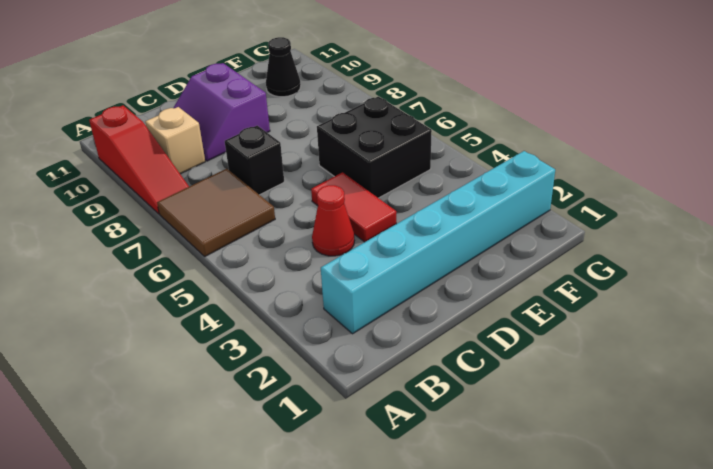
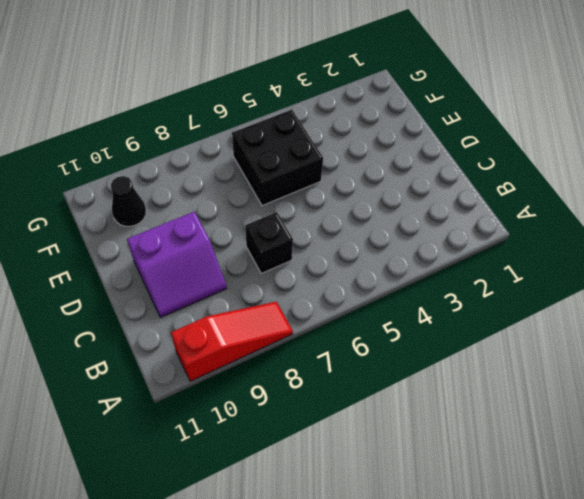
none -> brown tile A6:B7 level 1
none -> cyan brick B2:G2 level 1

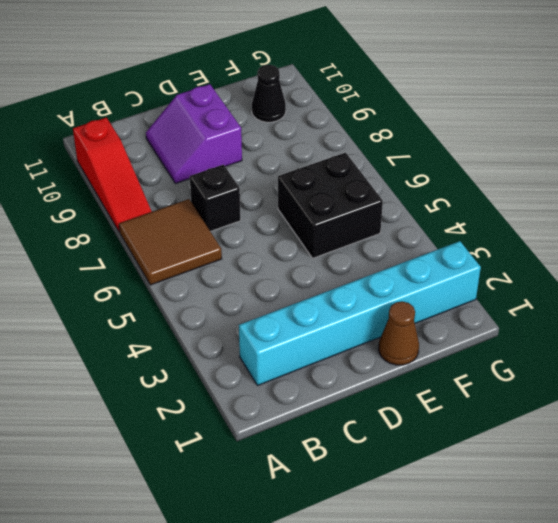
brown cone E1 level 1 -> none
none -> tan brick B9 level 1
none -> red cone C4 level 1

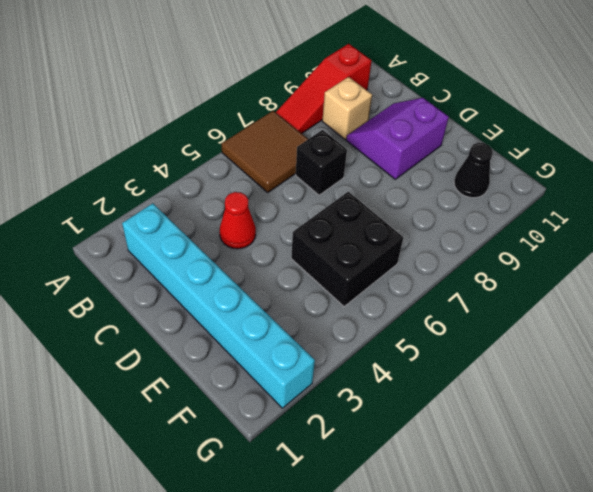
none -> red tile D4:D5 level 1

